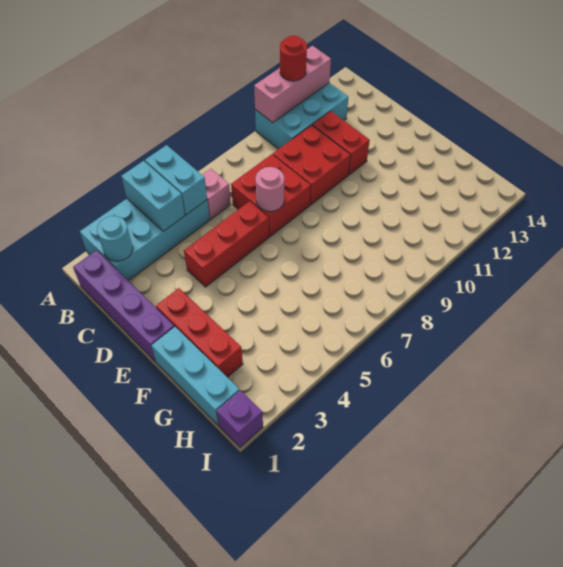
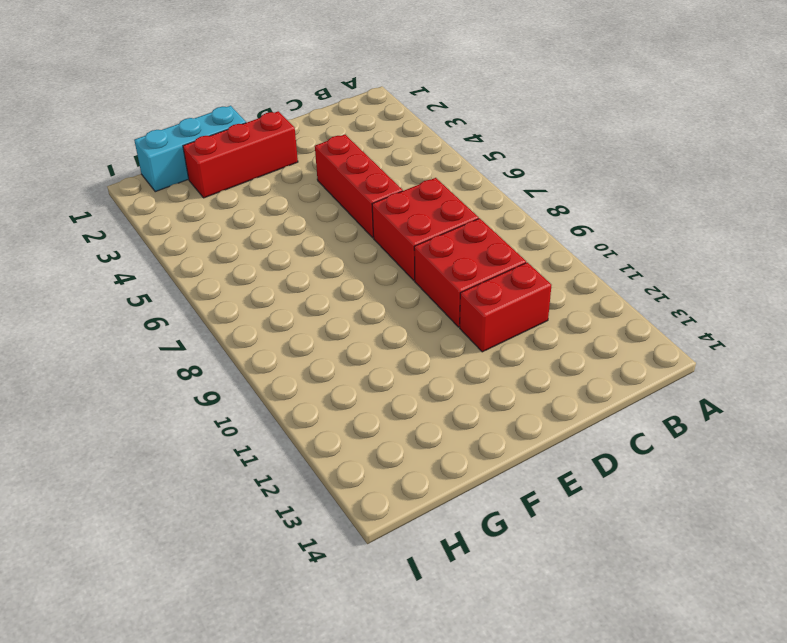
none -> cyan brick A2:B5 level 1
none -> cyan brick A10:B12 level 1
none -> purple brick B1:E1 level 1

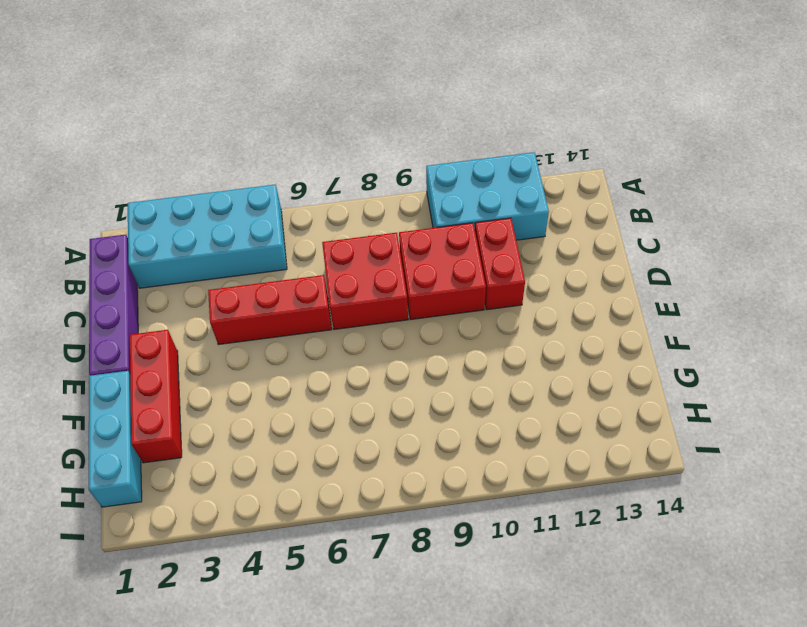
none -> pink brick B6 level 1
none -> purple brick I1 level 1
none -> cyan brick A4:B4 level 2

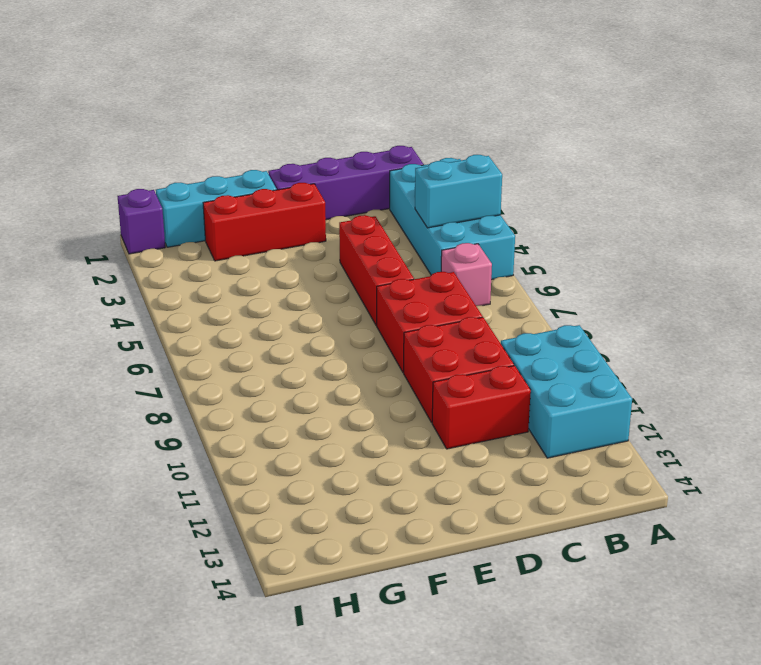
none -> cyan brick A5:B5 level 2
none -> pink brick A10:A12 level 2
none -> cyan round brick B2 level 2

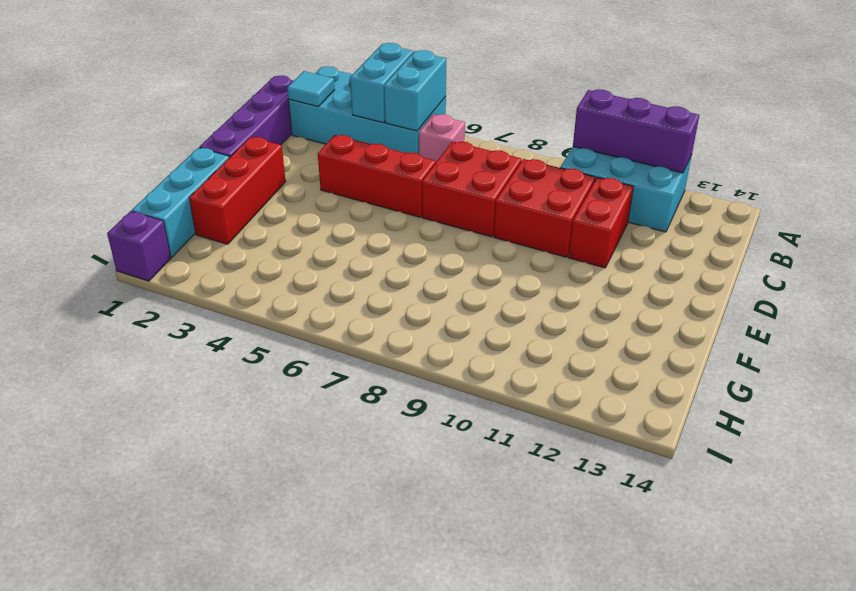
purple brick A10:A12 level 2 -> pink brick A10:A12 level 2
cyan tile B2 level 2 -> cyan round brick B2 level 2
none -> pink round brick D7 level 2
none -> red round brick A11 level 3

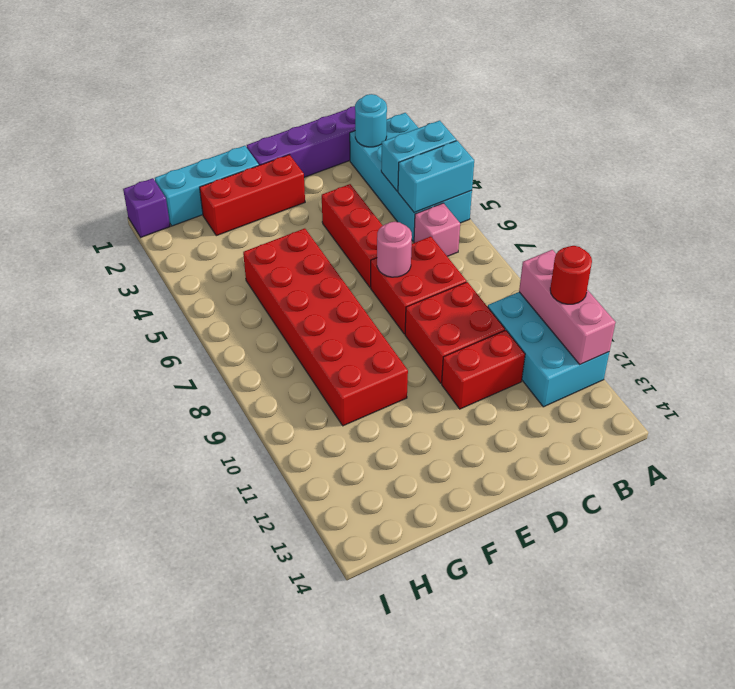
red brick F5:G10 level 1 -> none

